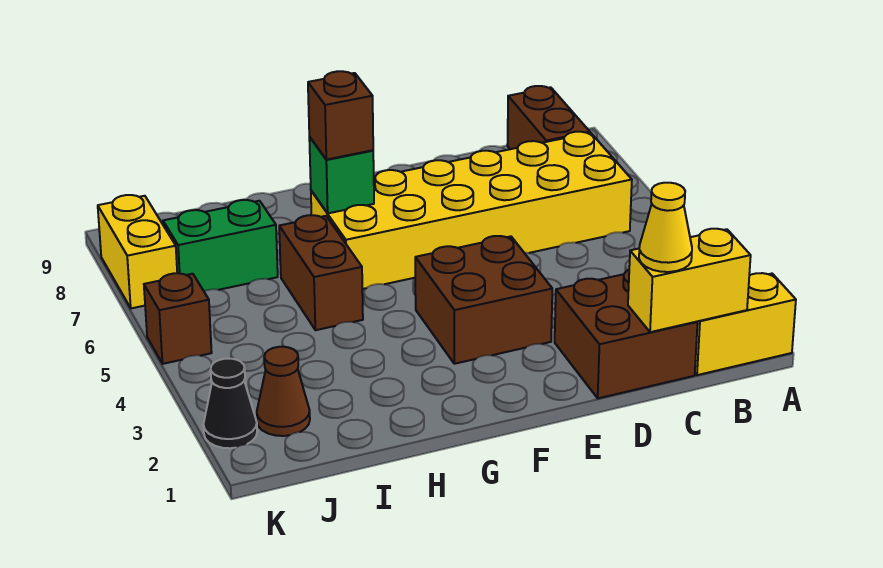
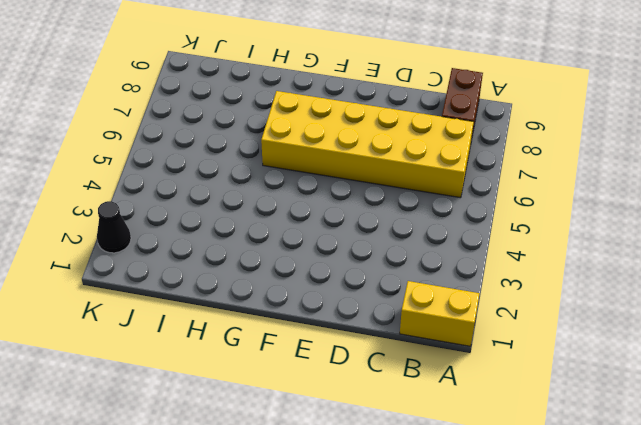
none -> brown brick C1:D2 level 1
none -> brown brick E3:F4 level 1
none -> brown brick H5:H6 level 1

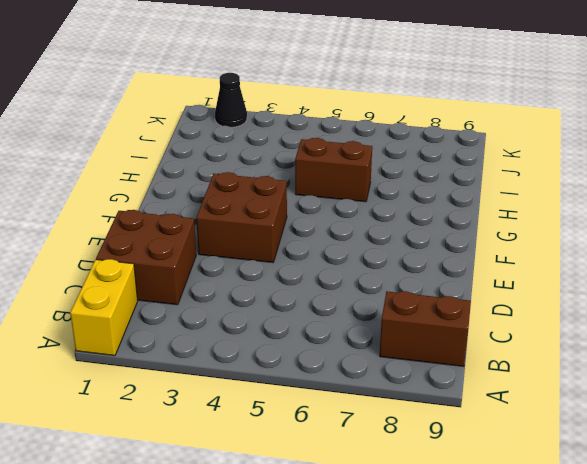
none -> yellow brick B6:G7 level 1
none -> green brick I7:J7 level 1
none -> brown cone J2 level 1

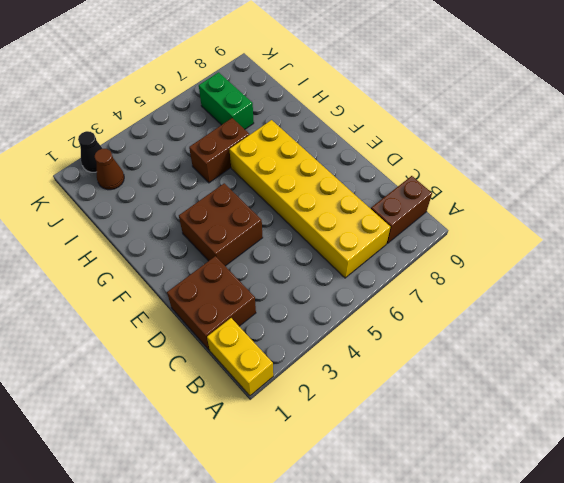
none -> brown brick K5 level 1
none -> yellow brick K7:K8 level 1
none -> yellow brick B1:C1 level 2

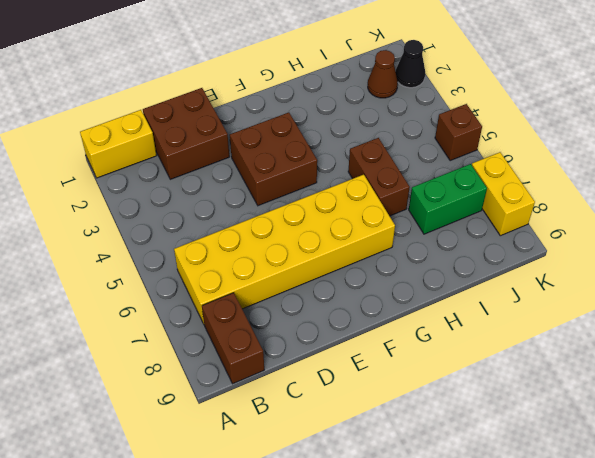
none -> yellow brick B1:C1 level 2
none -> green brick G7 level 2
none -> yellow cone C1 level 3

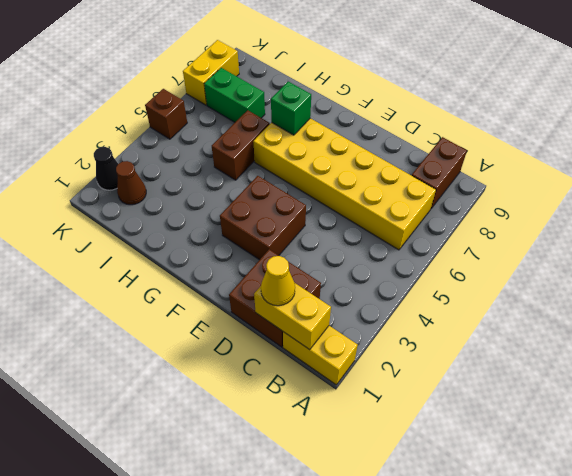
none -> brown brick G7 level 3

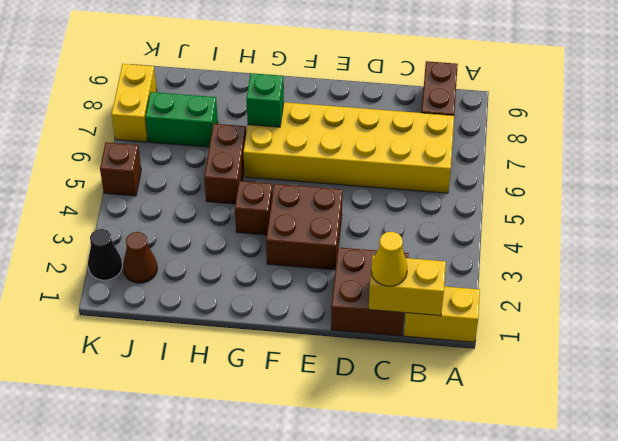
brown brick G4 level 1 -> brown brick G7 level 3

